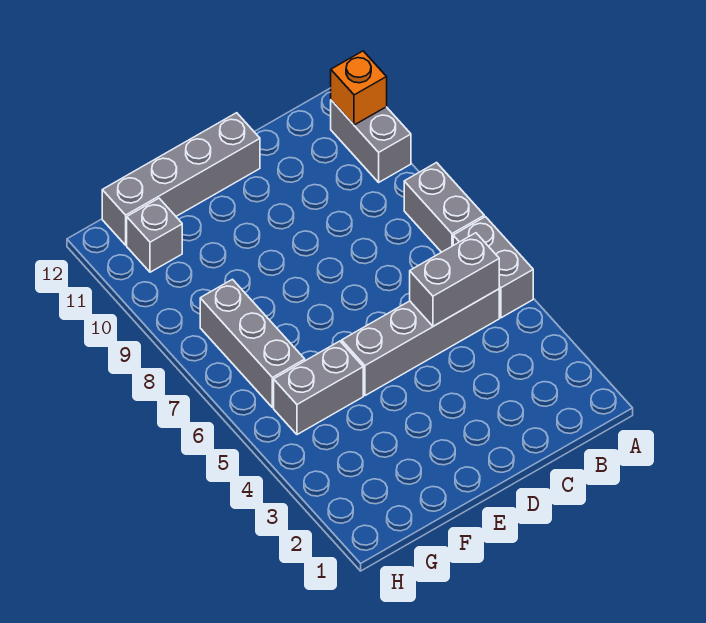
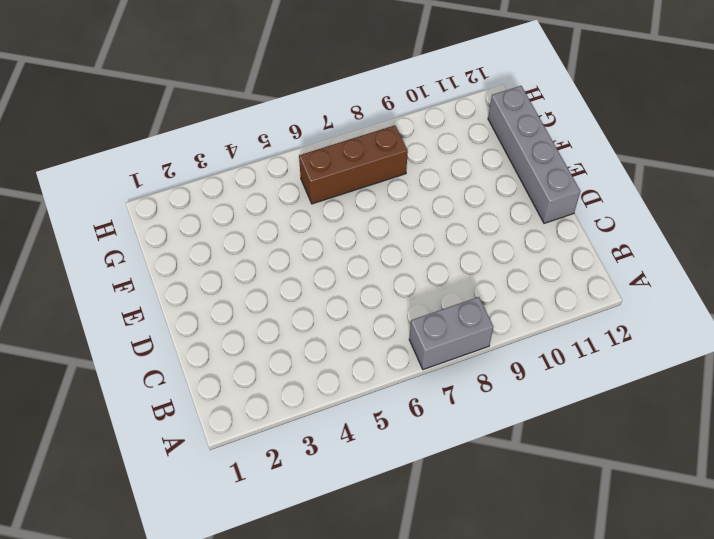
brown brick G6:G8 level 1 -> grey brick G6:G8 level 1
none -> grey brick A5:A6 level 1
none -> grey brick A10:A11 level 1

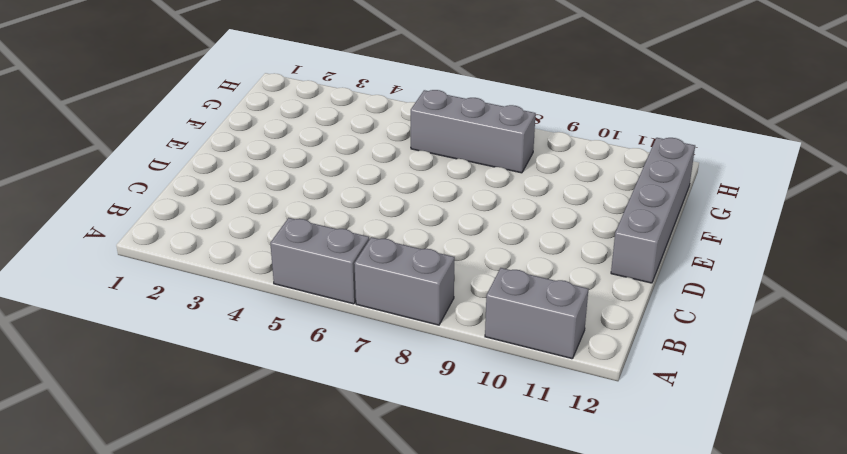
none -> grey brick B5:E5 level 1
none -> grey brick F5:G5 level 1

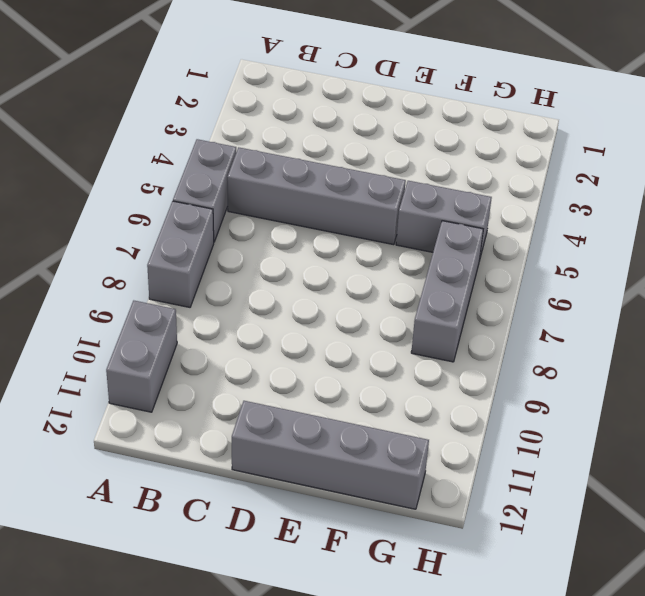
none -> grey brick G11 level 1
none -> orange brick A11 level 2

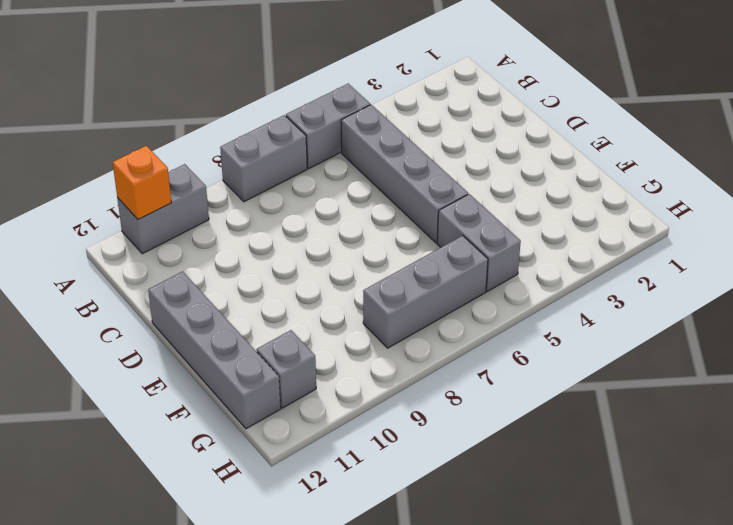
none -> grey brick B5:C5 level 2

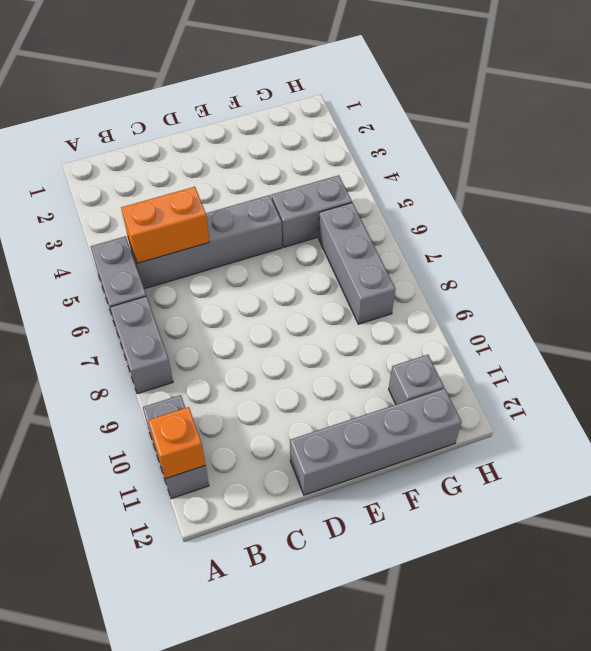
orange brick B5:C5 level 2 -> grey brick B5:C5 level 2

